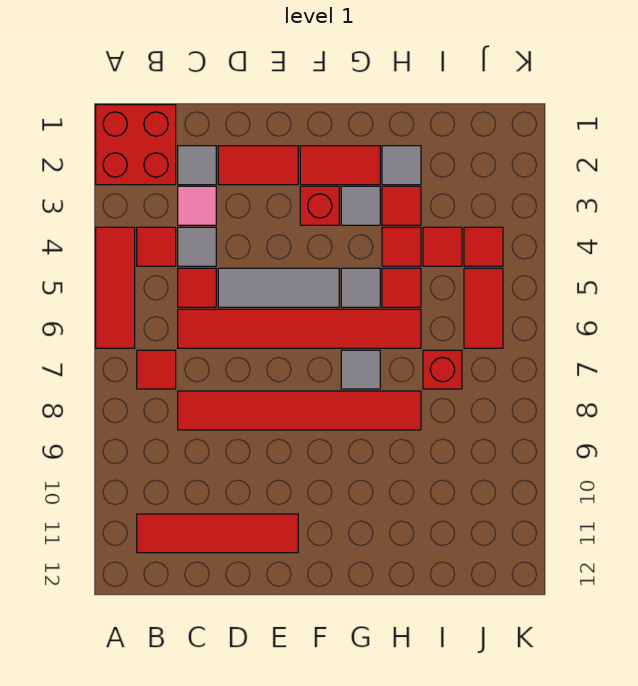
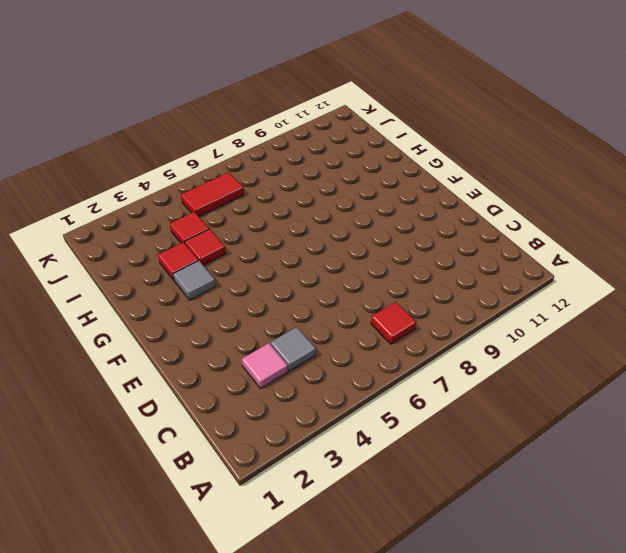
none -> red brick A1:B2 level 1
none -> red tile A4:A6 level 1
none -> red tile B4 level 1

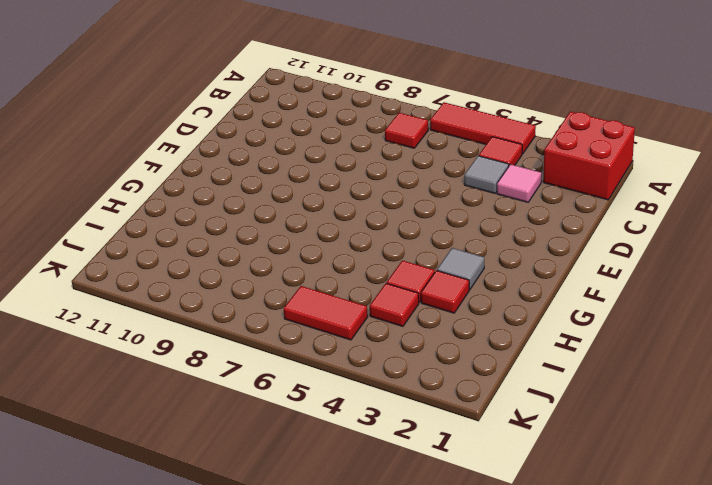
none -> red tile B11:E11 level 1
none -> grey tile C2 level 1
none -> red tile C5 level 1

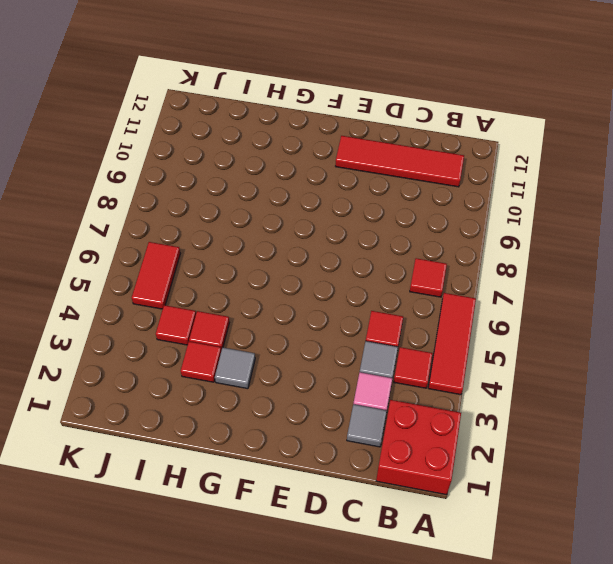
none -> red tile C6:H6 level 1
none -> red tile C8:H8 level 1
none -> red tile D2:E2 level 1

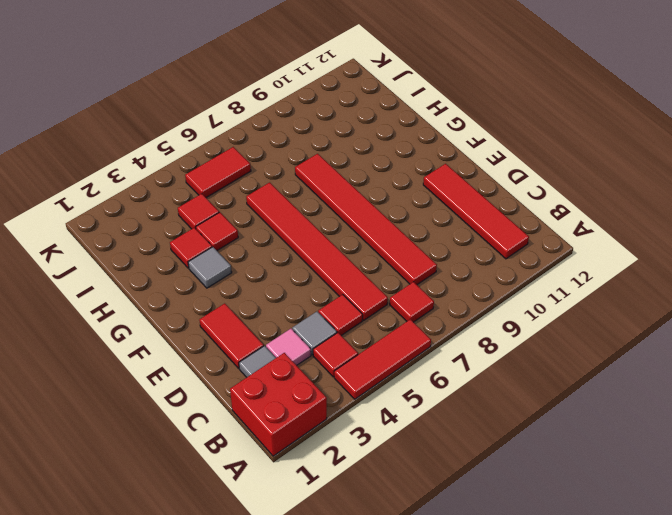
none -> grey tile D5:F5 level 1
none -> red tile F2:G2 level 1
none -> red brick F3 level 1

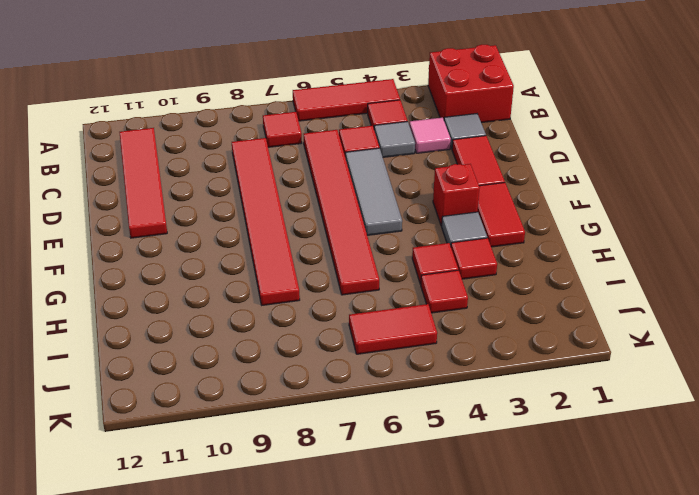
none -> grey tile G5 level 1
none -> grey tile G7 level 1
none -> grey tile H2 level 1

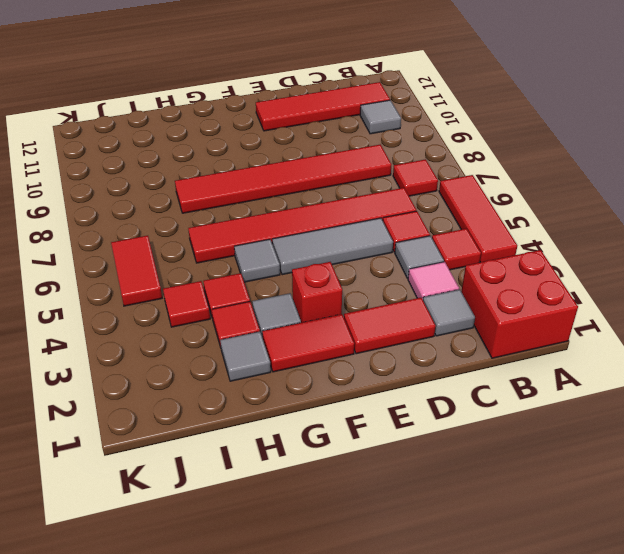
grey tile B10 level 1 -> grey tile G7 level 1
none -> red tile H5 level 1
none -> red brick I7 level 1
none -> red tile J4 level 1

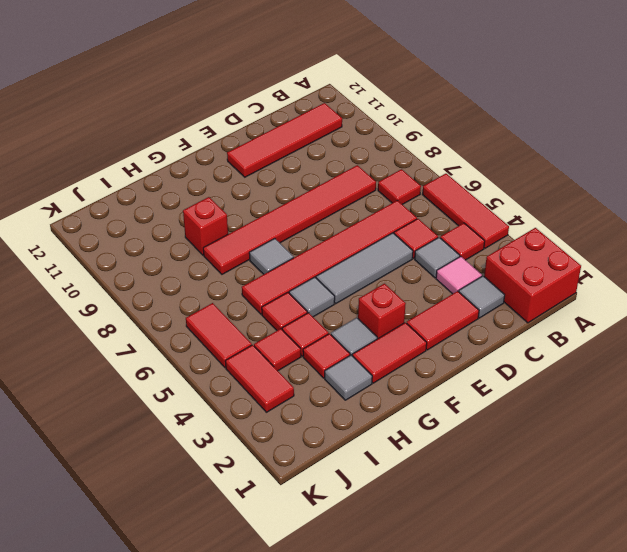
red brick H9 level 1 -> red brick I7 level 1
red tile J3:J4 level 1 -> red tile J4 level 1

